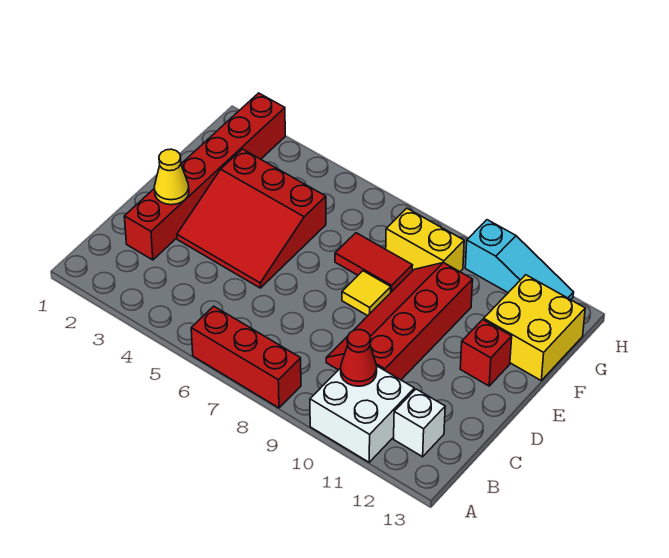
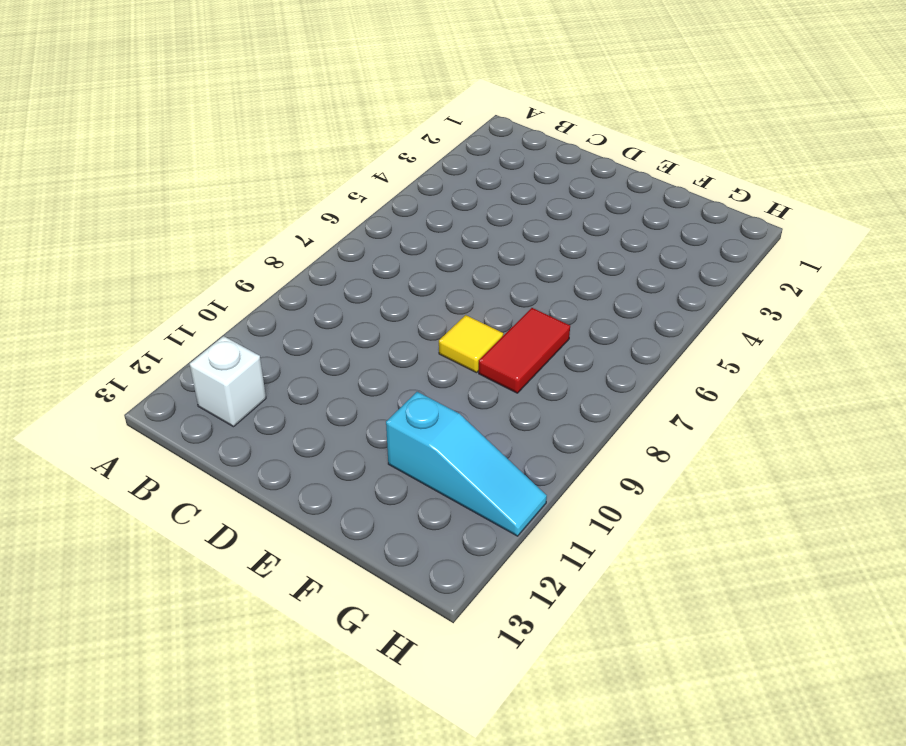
cyan slope F11:H11 level 1 top F -> cyan slope H10:H12 level 1 top 10
none -> red brick A6:A8 level 1
none -> white brick A10:B11 level 1
none -> red brick C2:H2 level 1

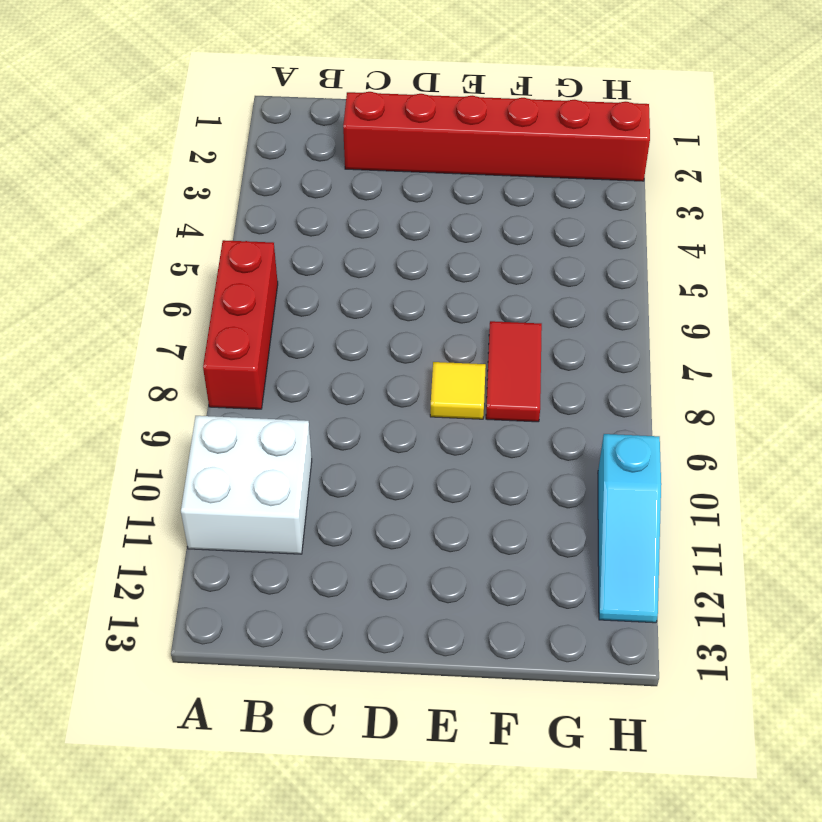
none -> white brick B12 level 1
none -> red slope C9:F10 level 1 top 10
none -> red slope D3:F5 level 1 top F

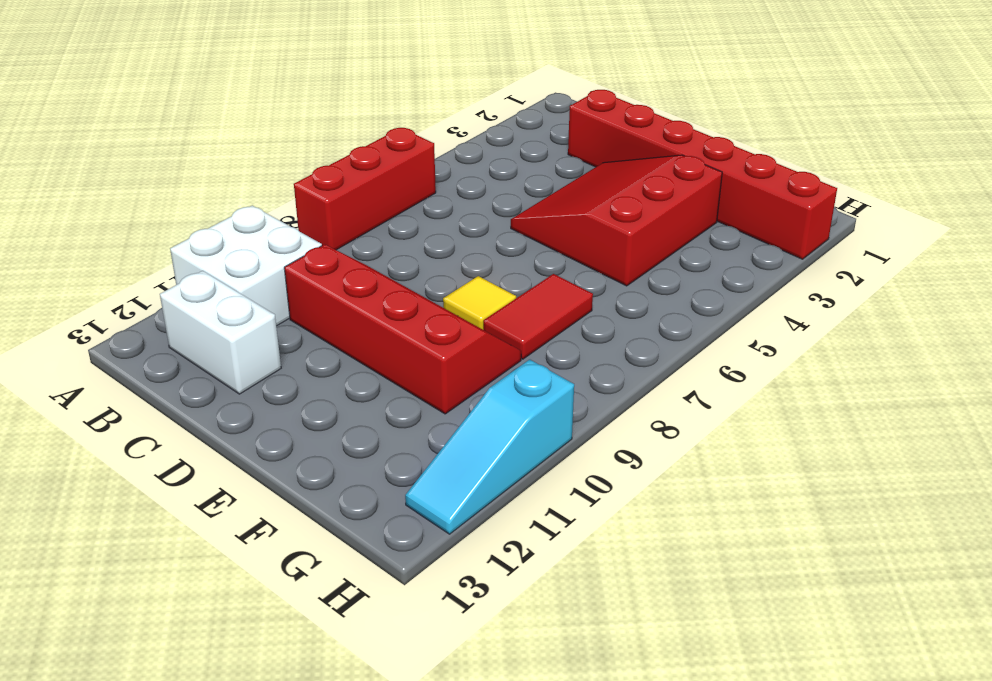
white brick B12:C12 level 1 -> white brick B12 level 1
none -> red brick E12 level 1
none -> yellow brick F12:G13 level 1
none -> yellow brick G8:G9 level 1

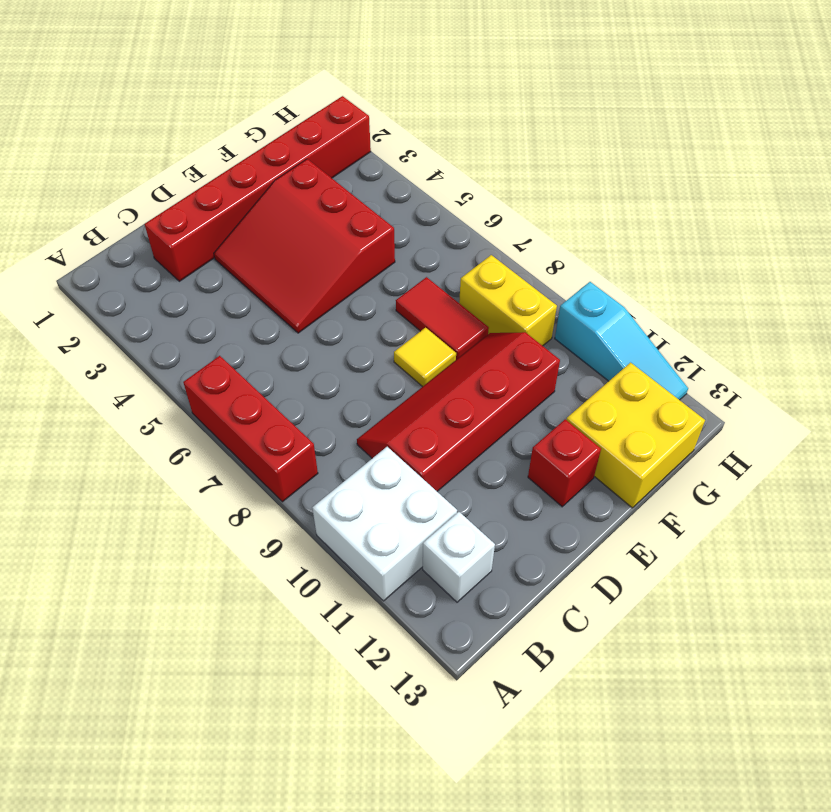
none -> red cone B10 level 2
none -> yellow cone D2 level 2

